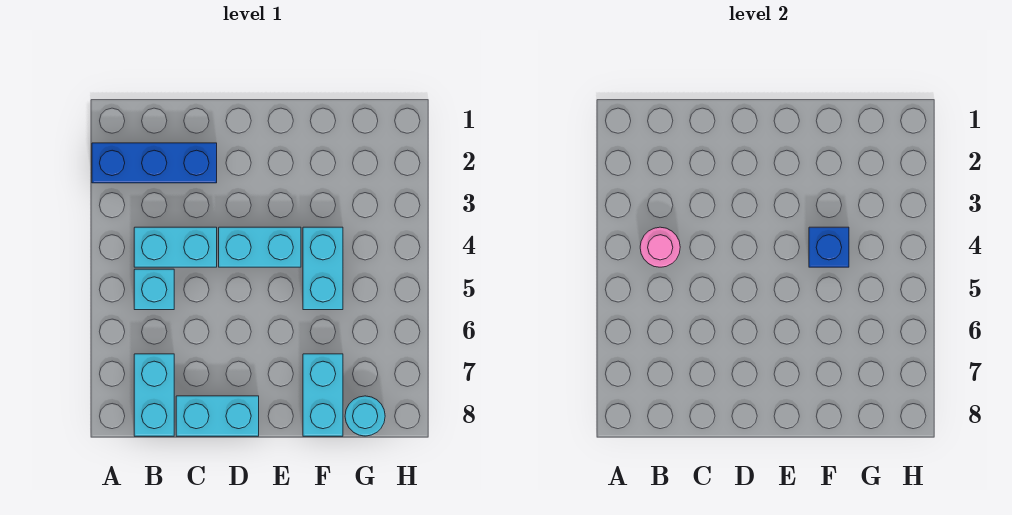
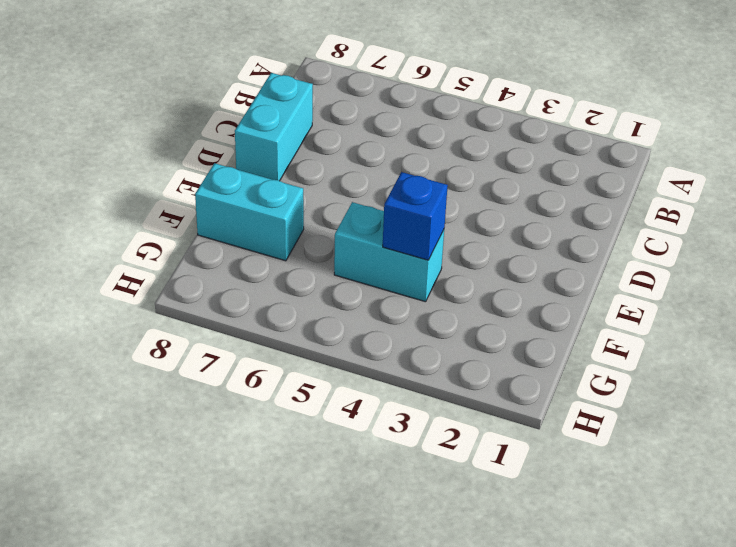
none -> blue brick A2:C2 level 1
none -> cyan brick B4:C4 level 1

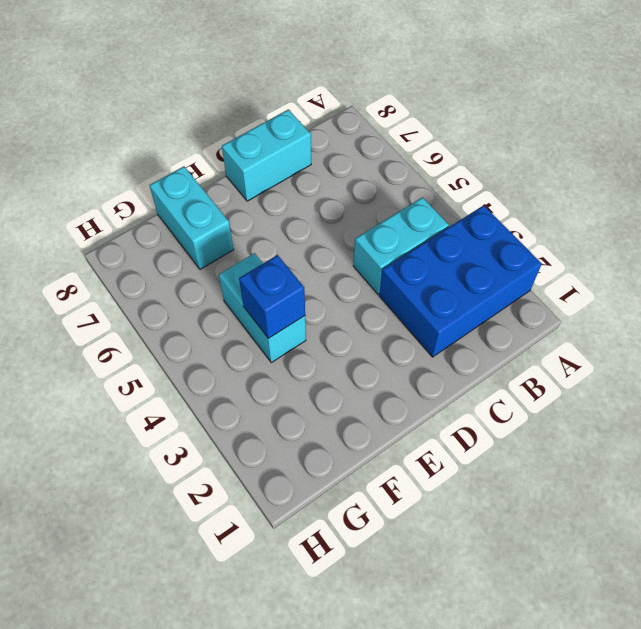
blue brick A2:C3 level 1 -> blue brick A2:C2 level 1
none -> cyan brick B5 level 1
none -> cyan brick B7:B8 level 1

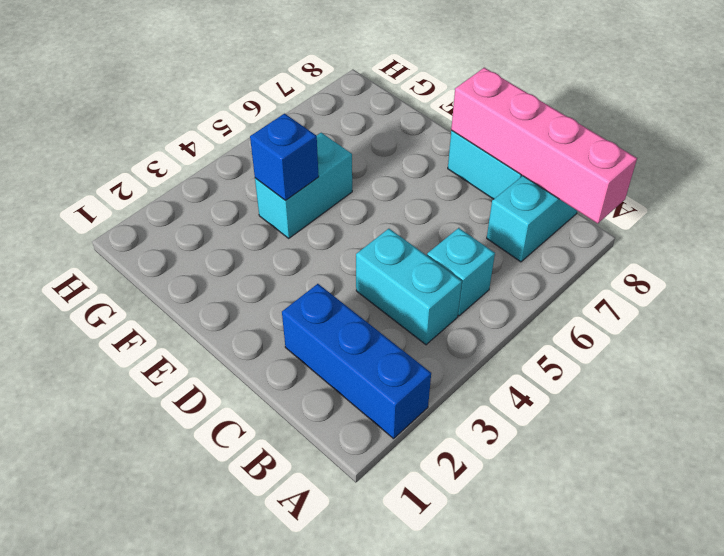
pink brick A8:D8 level 2 -> none
none -> cyan brick D4:E4 level 1
none -> cyan brick F7:F8 level 1

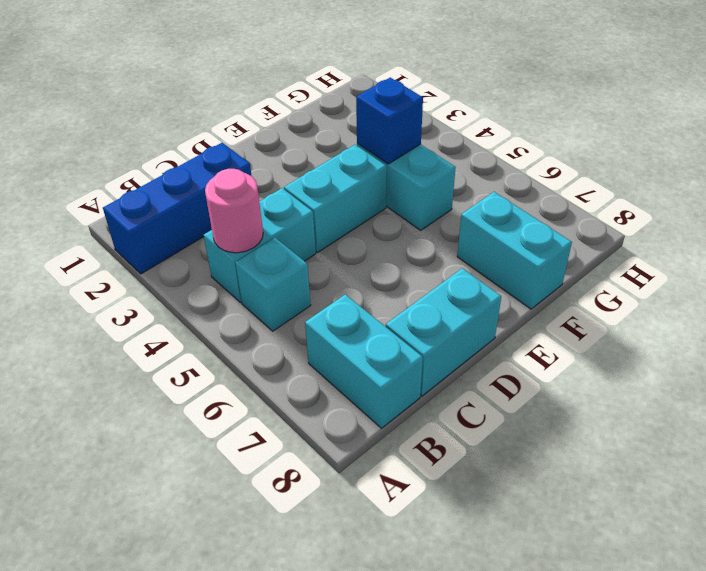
none -> cyan round brick G8 level 1

